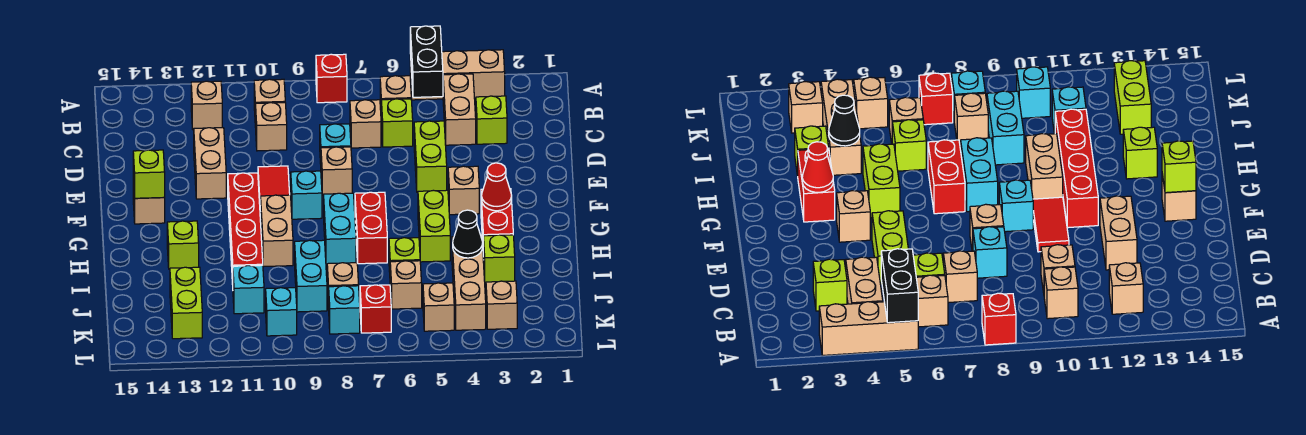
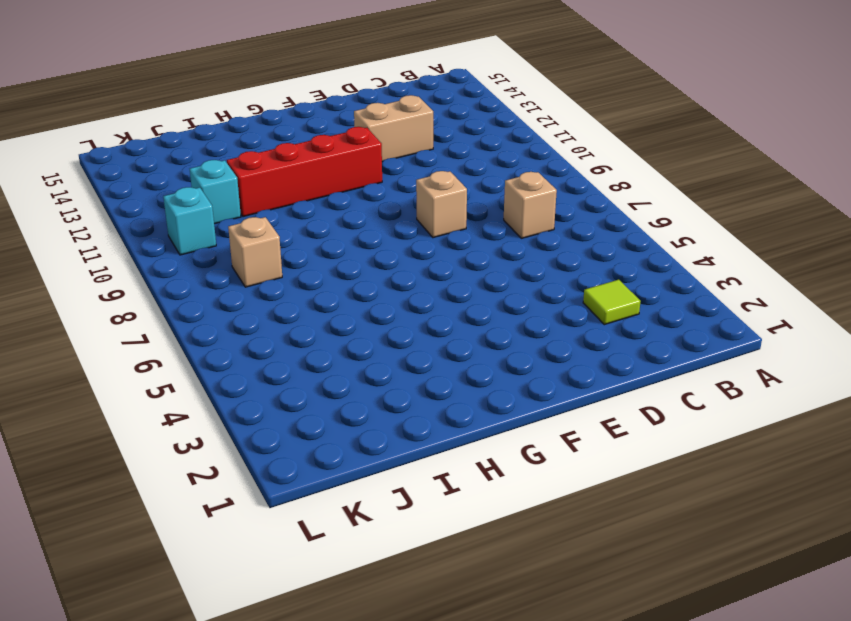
lime tile C3 level 1 -> lime brick C3 level 1
none -> tan brick A3:A5 level 1
none -> red brick A8 level 1
none -> tan brick B4:C4 level 1
none -> tan brick B6 level 1

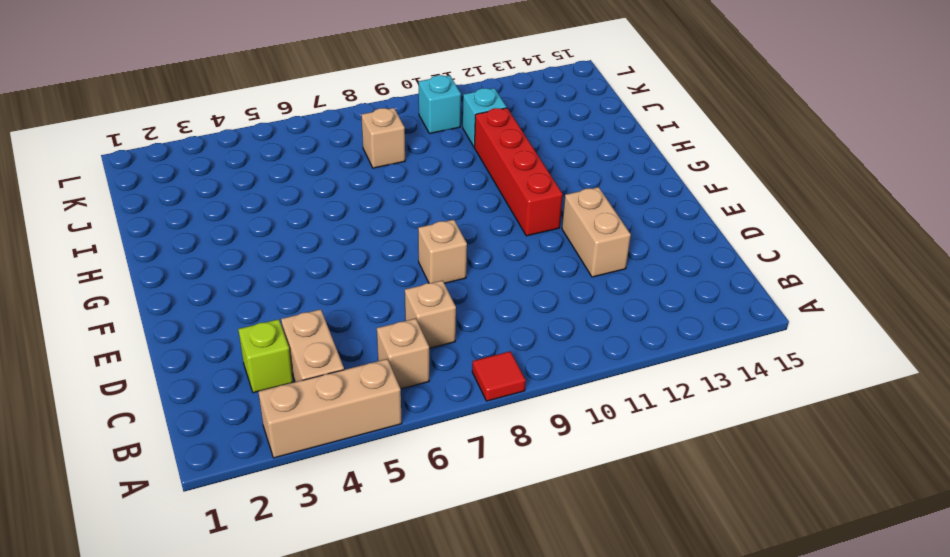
red tile A8 level 1 -> red brick A8 level 1
none -> tan brick B10 level 1
none -> tan brick B12 level 1
none -> lime brick C6 level 1
none -> tan brick C10 level 1

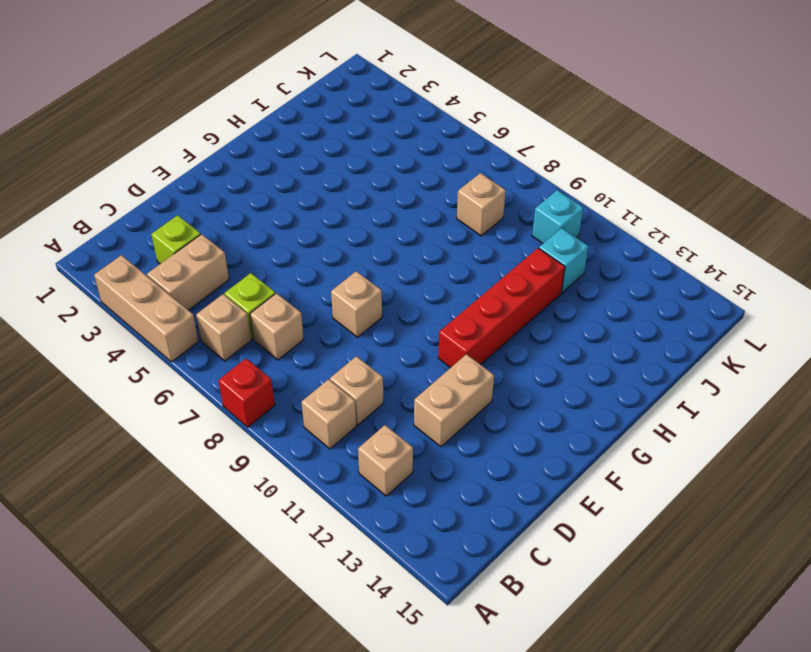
none -> lime brick D5:E5 level 1
none -> cyan brick D8 level 1
none -> red tile E10:F10 level 1
none -> tan brick F4 level 1

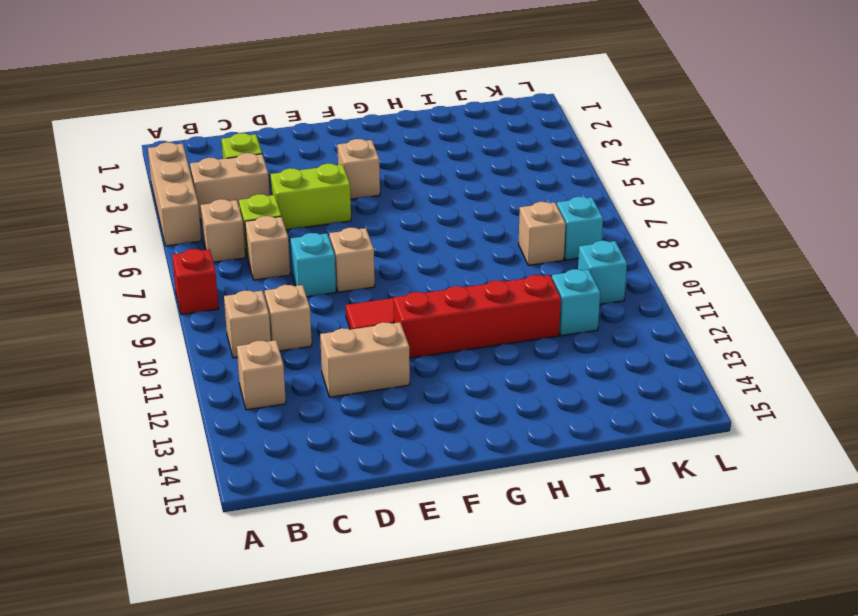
none -> cyan brick F9 level 1
none -> tan brick F14 level 1
none -> red brick G3:H3 level 1
none -> lime brick G5:H5 level 1

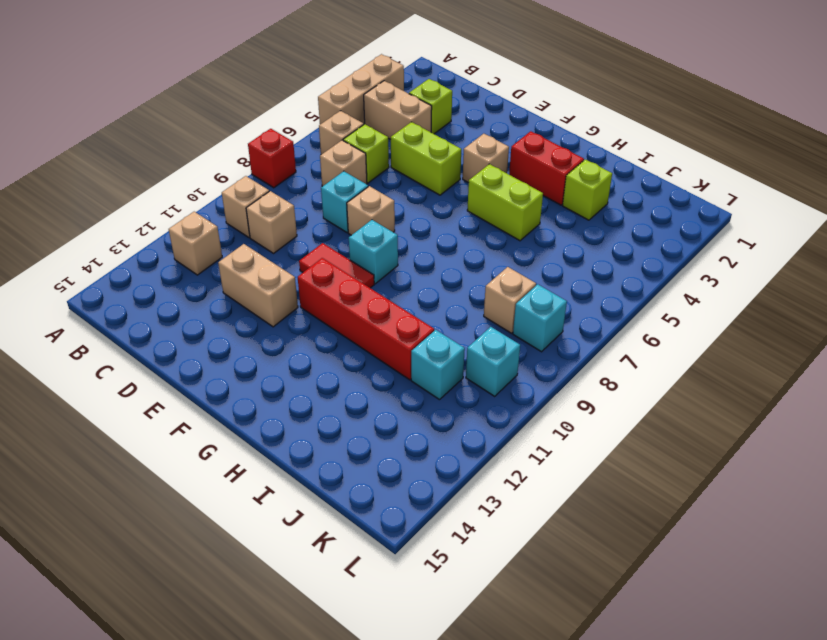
none -> tan brick F14 level 1
none -> red brick G7:H7 level 1
none -> cyan brick G8:H8 level 1
none -> tan brick G10:H10 level 1

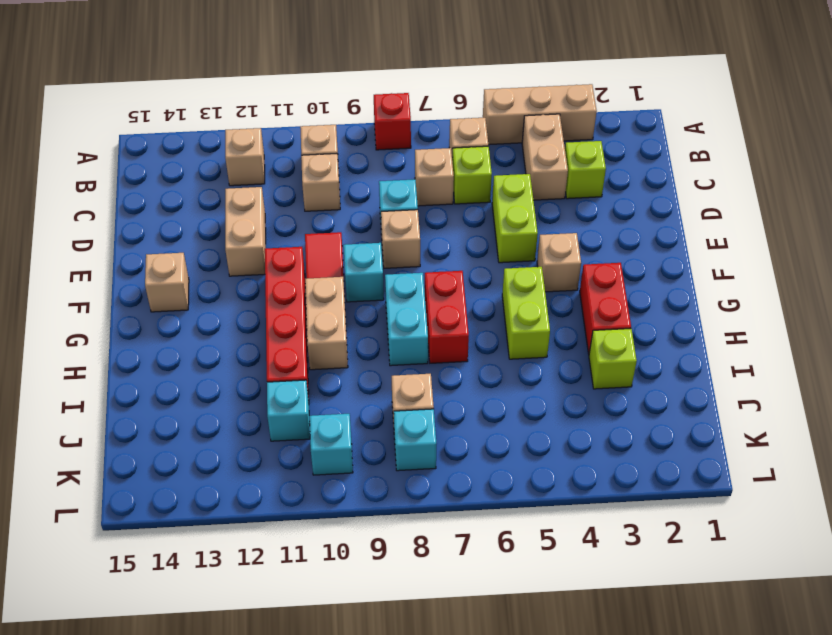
none -> lime brick H13 level 1
none -> tan brick I4:K4 level 1
none -> lime brick I6 level 1
none -> cyan brick I9:J9 level 1

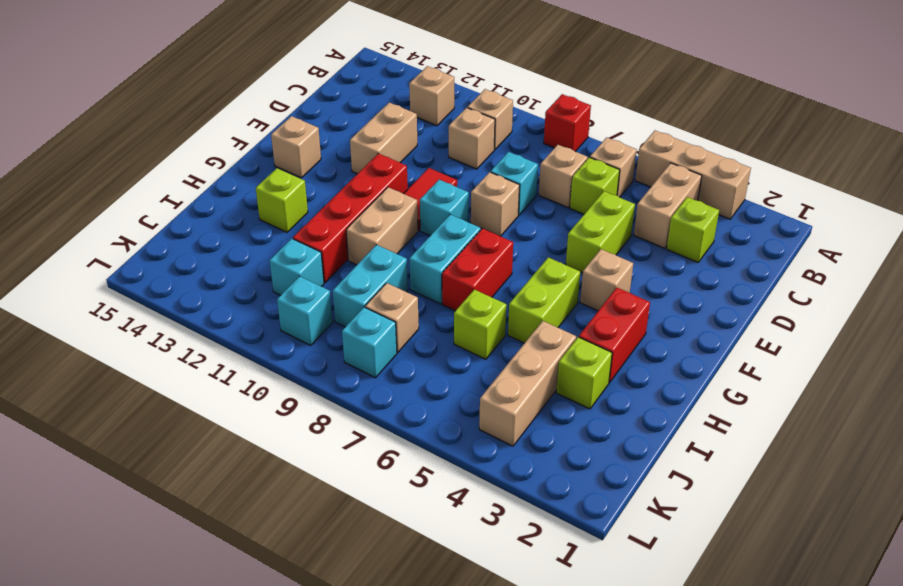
none -> tan brick J6 level 1
none -> lime brick J13:K13 level 1
none -> tan brick K3 level 1
none -> tan brick K5 level 1

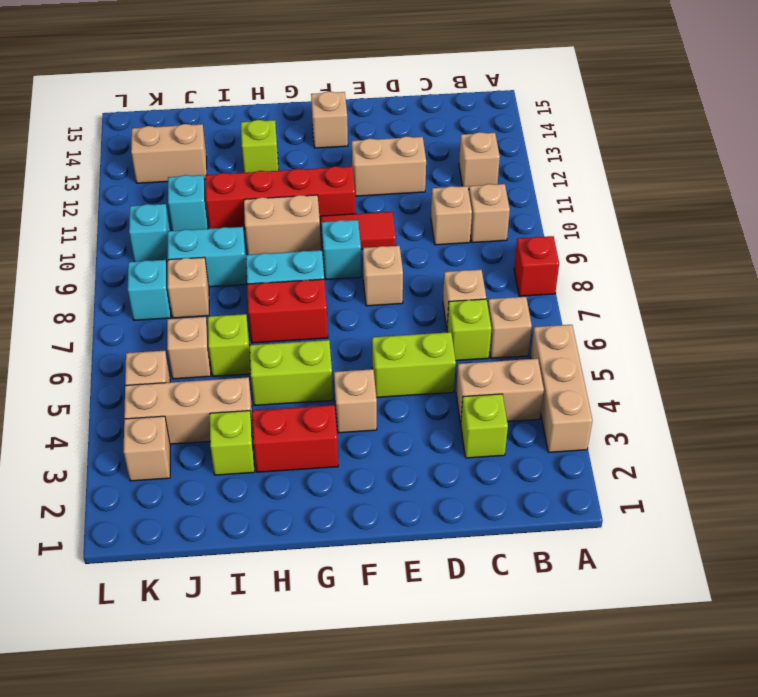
tan brick J13:K13 level 1 -> lime brick J13:K13 level 1
none -> cyan brick D8 level 1
none -> red brick K7 level 1
none -> black brick A5:B5 level 2
none -> lime brick F14 level 2

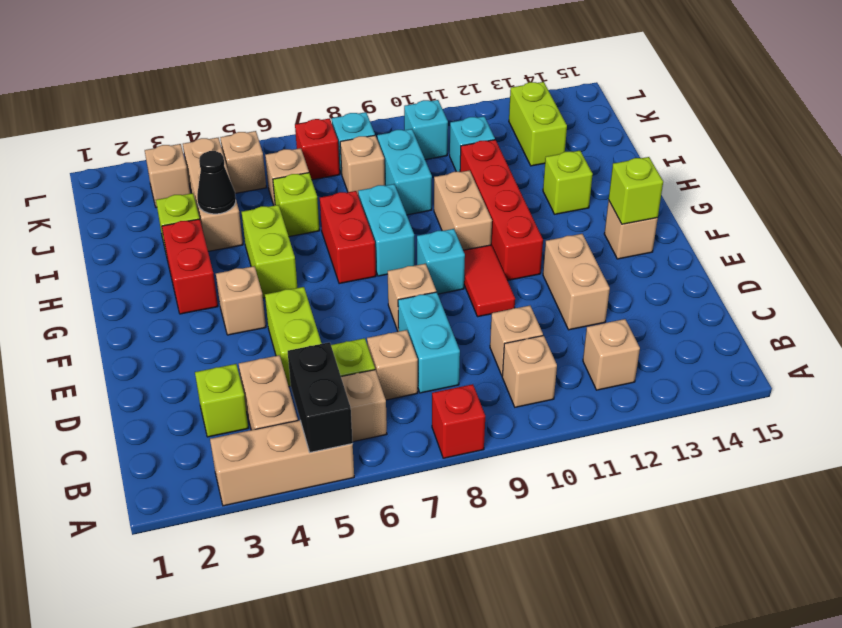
cyan brick C8:D8 level 1 -> cyan brick D8 level 1
none -> red cone G3 level 2

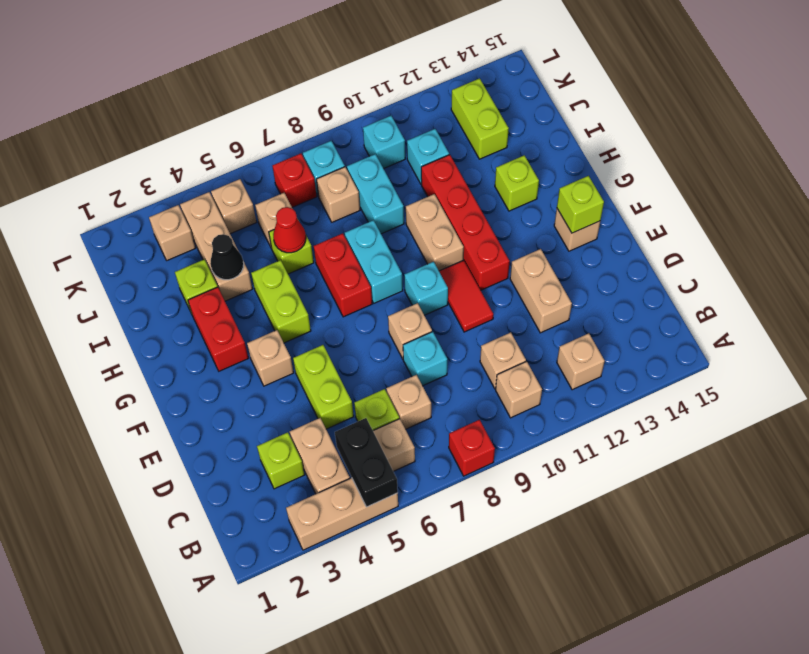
red cone I6 level 2 -> red cone G3 level 2

